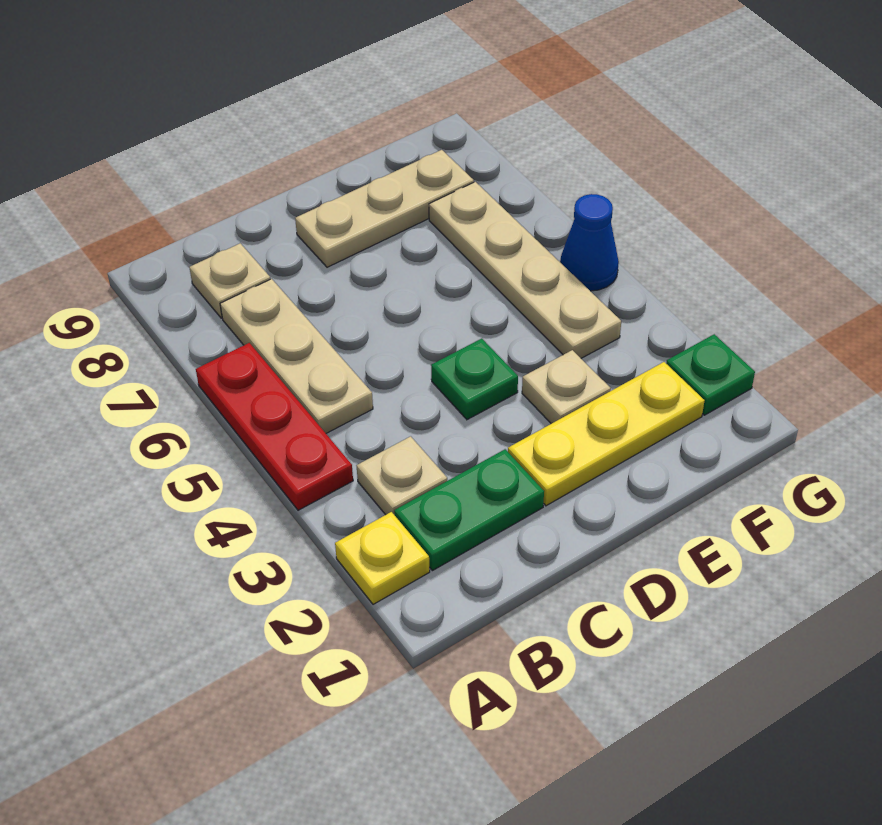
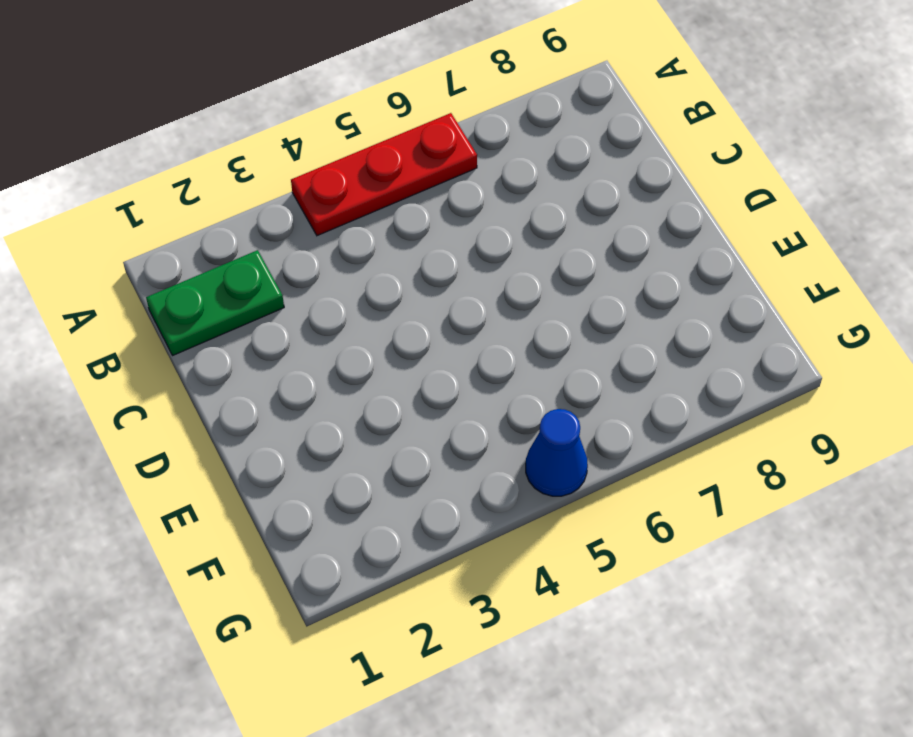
green plate B1:B2 level 1 -> green plate B2:C2 level 1
none -> yellow plate A2 level 1
none -> tan plate B3 level 1
none -> tan plate B5:B7 level 1

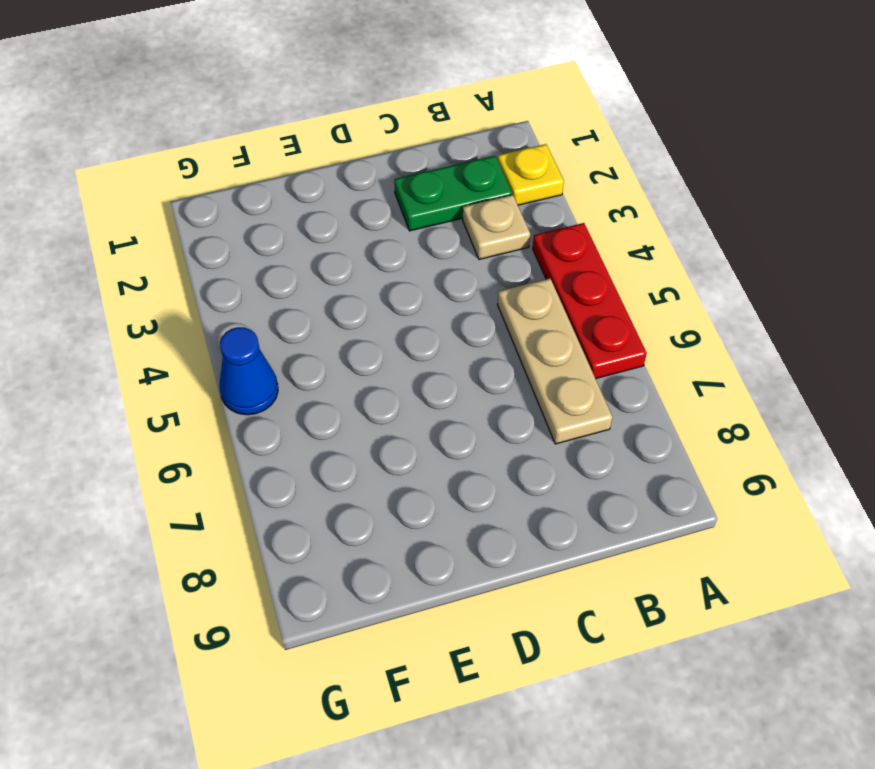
none -> tan plate B8 level 1
none -> yellow plate D2:F2 level 1
none -> green plate D4 level 1

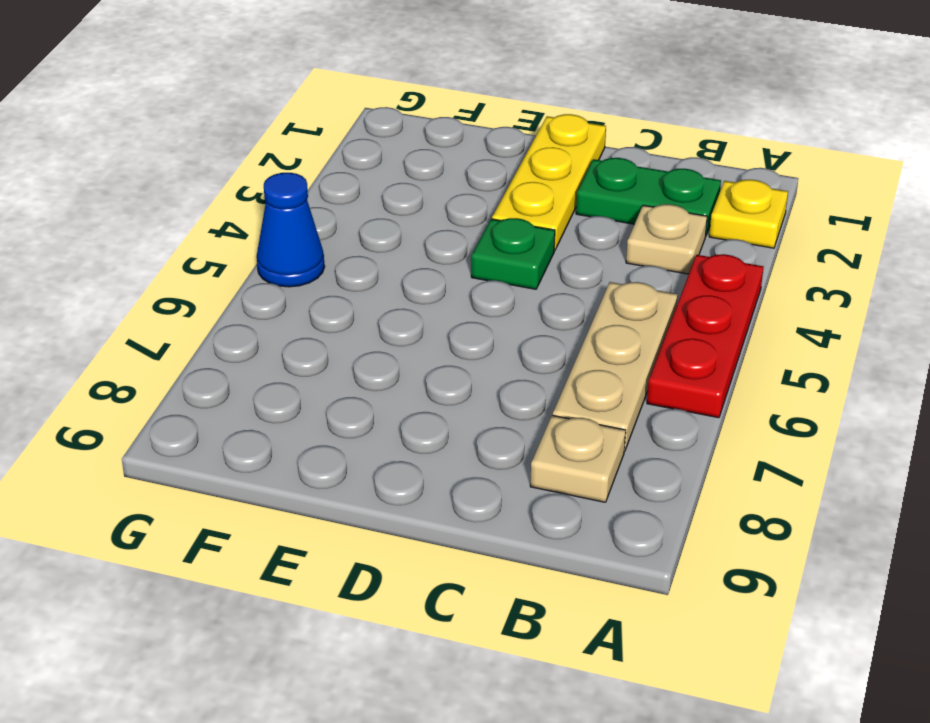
yellow plate D1:D3 level 1 -> yellow plate D2:F2 level 1
none -> tan plate D8:F8 level 1
none -> tan plate E3 level 1
none -> tan plate F4:F7 level 1

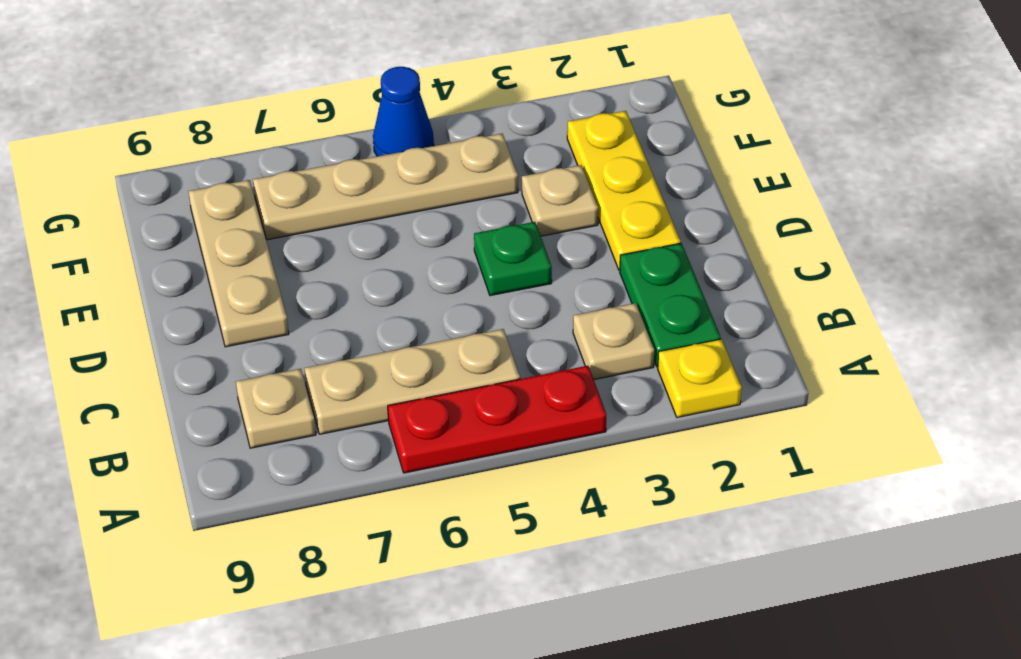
none -> green plate G2 level 1

